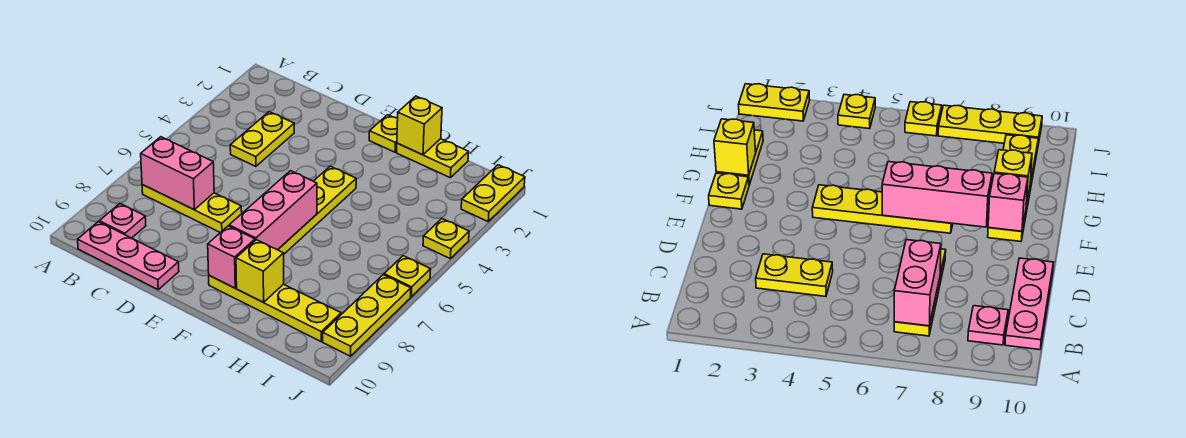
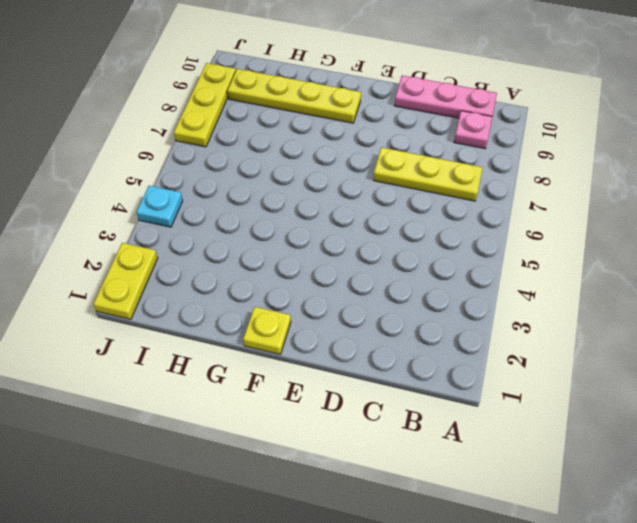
cyan plate J4 level 1 -> yellow plate J4 level 1
none -> yellow plate C3:C4 level 1
none -> yellow plate F4:F7 level 1
none -> yellow plate G1:H1 level 1

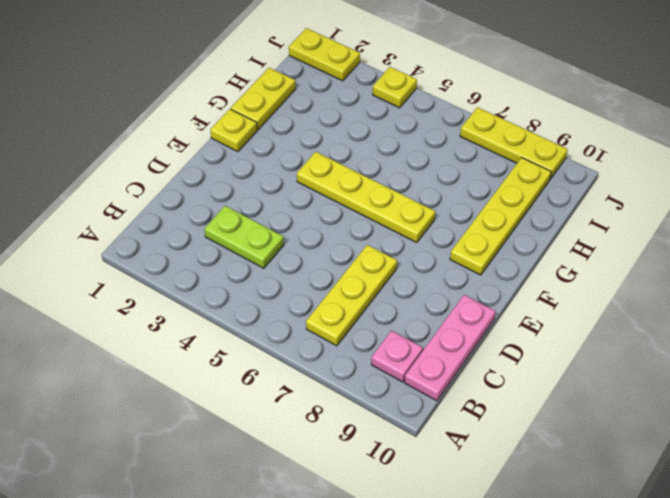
lime plate C3:C4 level 1 -> yellow plate C3:C4 level 1
none -> yellow plate J6 level 1
none -> pink brick B7:C7 level 2
none -> pink brick F6:F8 level 2

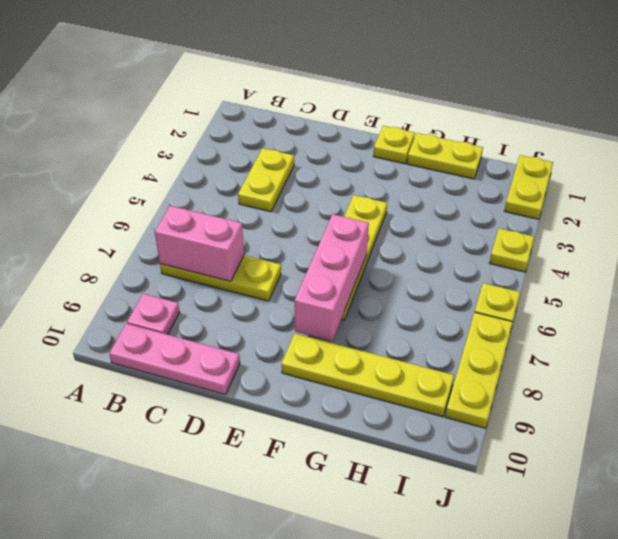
none -> pink brick F9 level 2
none -> yellow brick G1 level 2
none -> yellow brick G9 level 2

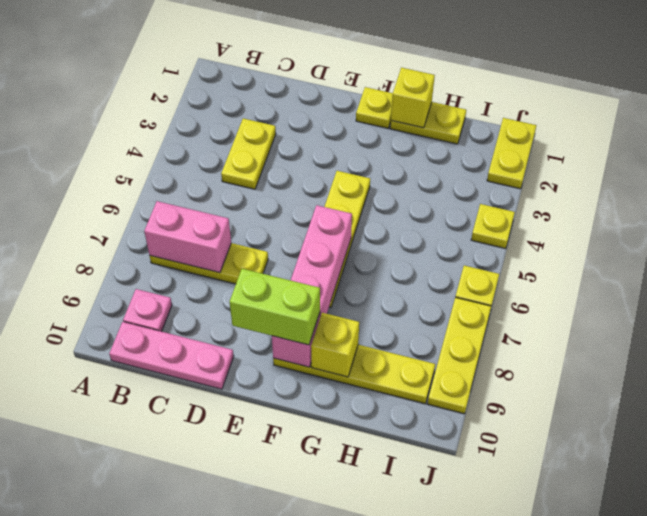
lime brick E9:F9 level 3 -> none

